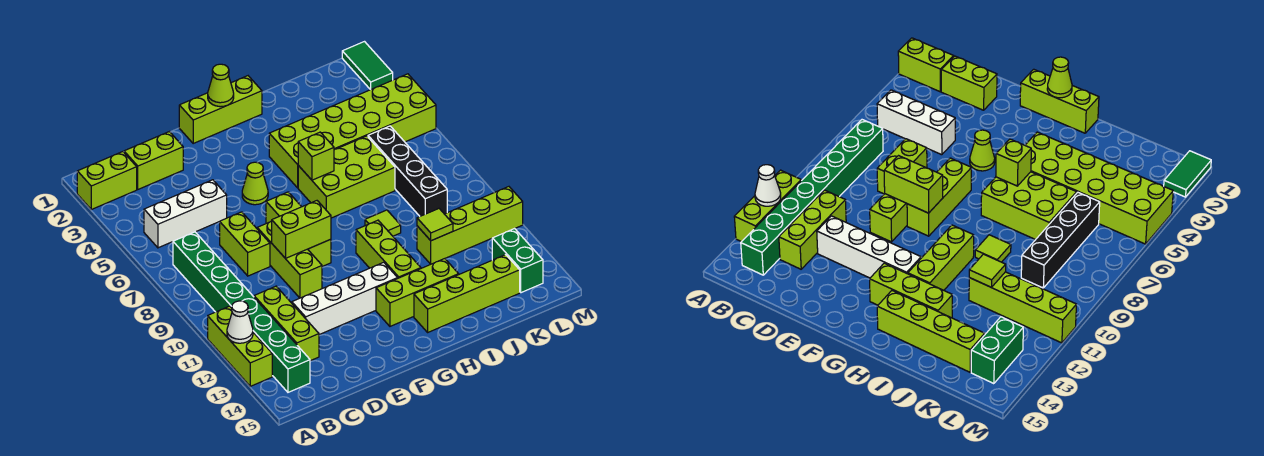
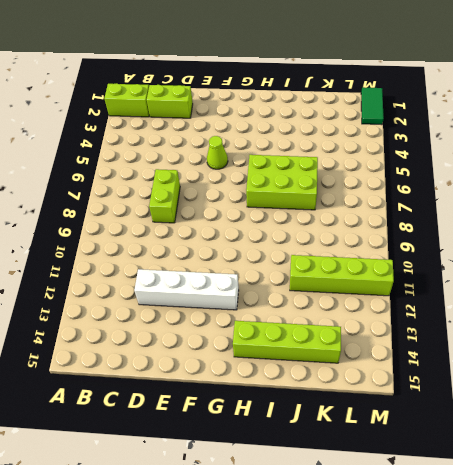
none -> lime brick A11:A13 level 1
none -> white brick B5:D5 level 1
none -> green brick B7:B14 level 1

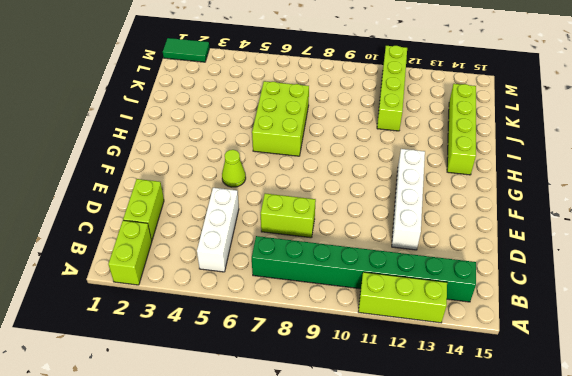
none -> lime brick C11:C13 level 1
none -> lime brick E8:E10 level 1
none -> lime brick F1:H1 level 1

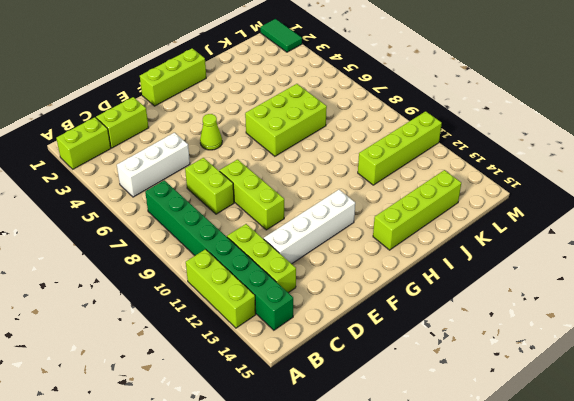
none -> lime brick F7:F9 level 1
none -> lime brick G13:I13 level 1
none -> lime brick H4:M5 level 1

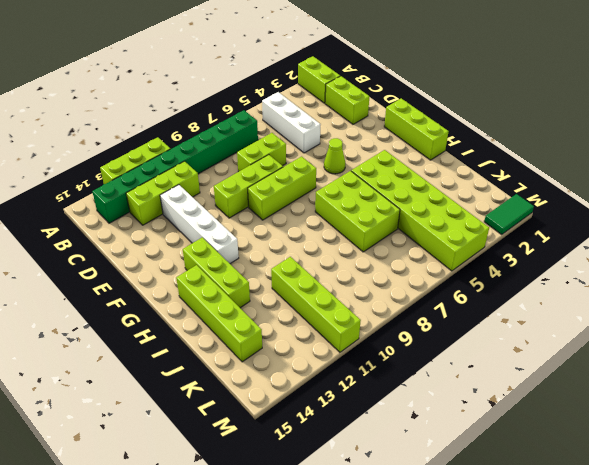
none -> lime brick H10:H12 level 1
none -> lime tile I9 level 1
none -> black brick K6:K9 level 1

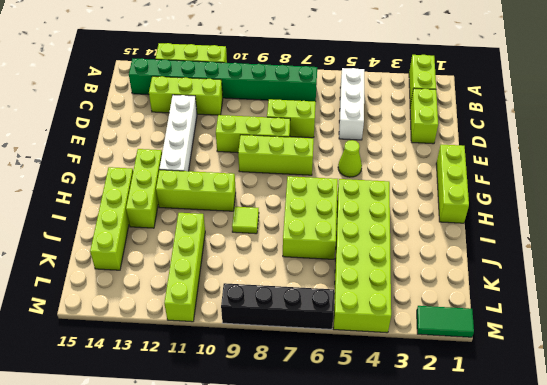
black brick M6:M9 level 1 -> black brick K6:K9 level 1
none -> green brick L13:L14 level 1
none -> white cone A12 level 2
none -> lime brick E9:F9 level 2

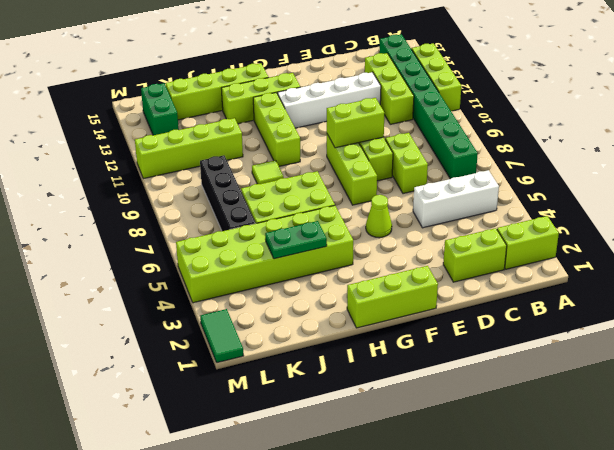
green plate I4:J4 level 2 -> none
none -> white cone A12 level 2
none -> lime cone G1 level 2
none -> lime brick H6 level 2

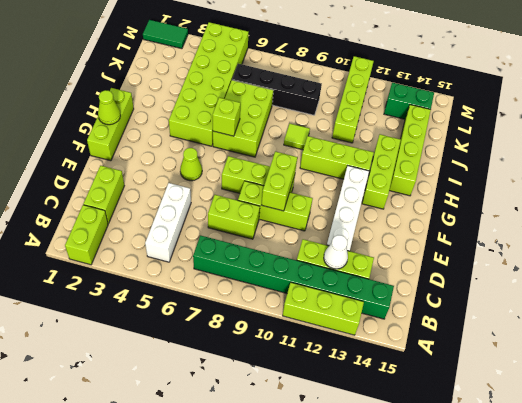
white cone C12 level 2 -> white cone A12 level 2
none -> lime tile J11 level 2

